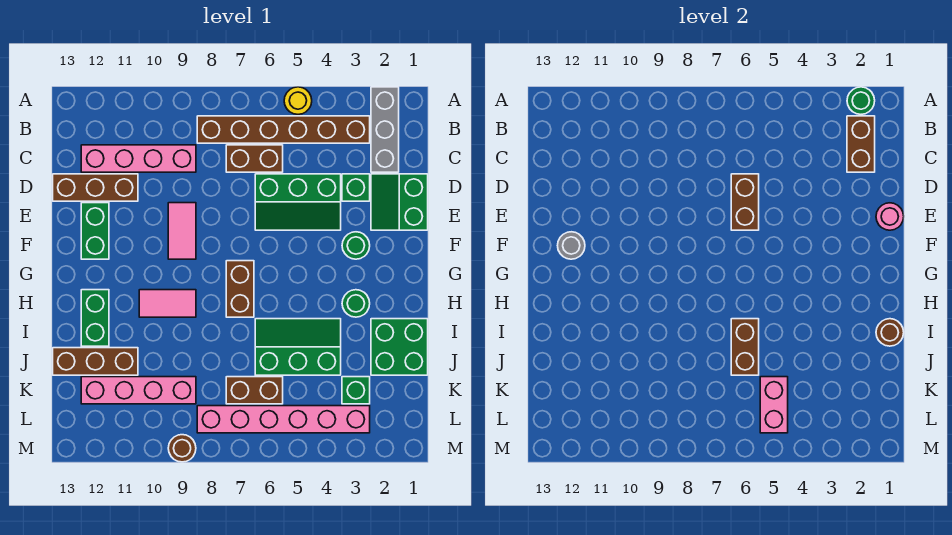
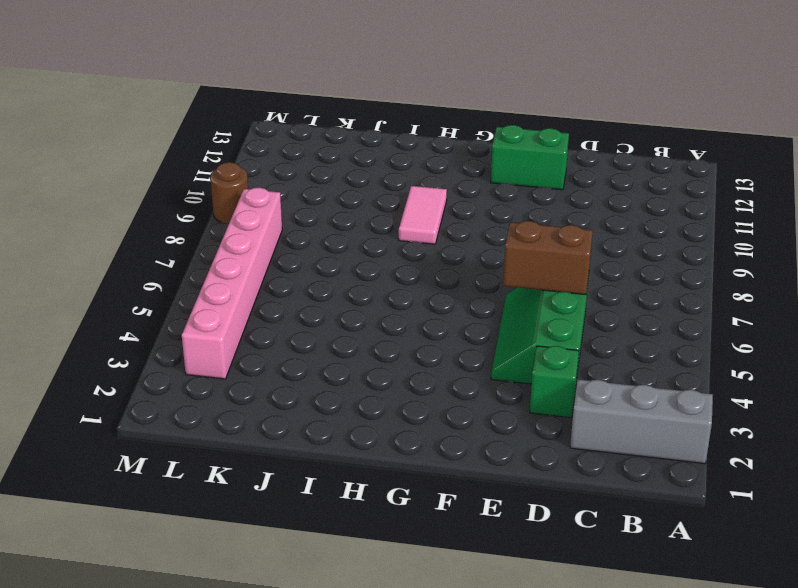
none -> yellow round brick A5 level 1
none -> brown brick B3:B8 level 1
none -> brown brick C6:C7 level 1
none -> pink brick C9:C12 level 1

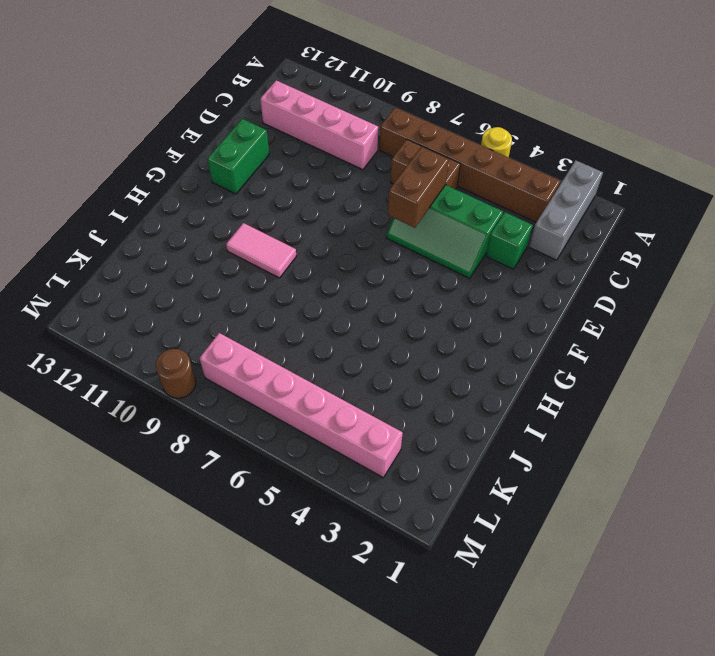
none -> green slope D1:E2 level 1 top 1
none -> brown brick D11:D13 level 1
none -> pink tile E9:F9 level 1
none -> green round brick F3 level 1

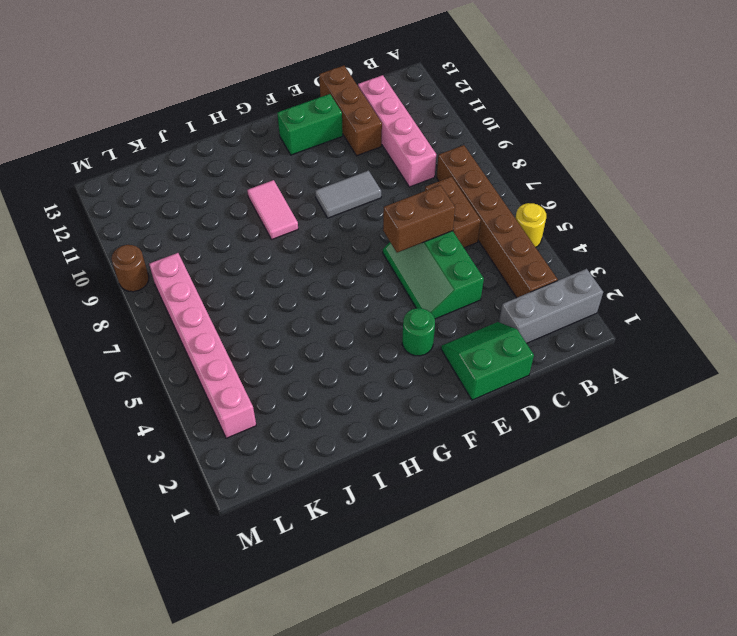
grey tile E9:F9 level 1 -> pink tile E9:F9 level 1
none -> green brick D3 level 1
none -> brown brick G7:H7 level 1
none -> green round brick H3 level 1
none -> green brick H12:I12 level 1

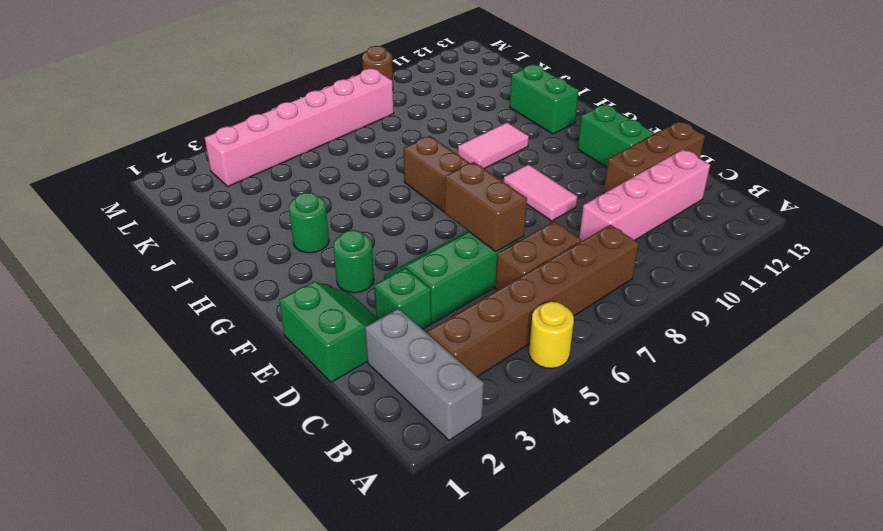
none -> green brick I1:J2 level 1
none -> green slope I4:J6 level 1 top J
none -> brown brick J11:J13 level 1
none -> green brick K3 level 1

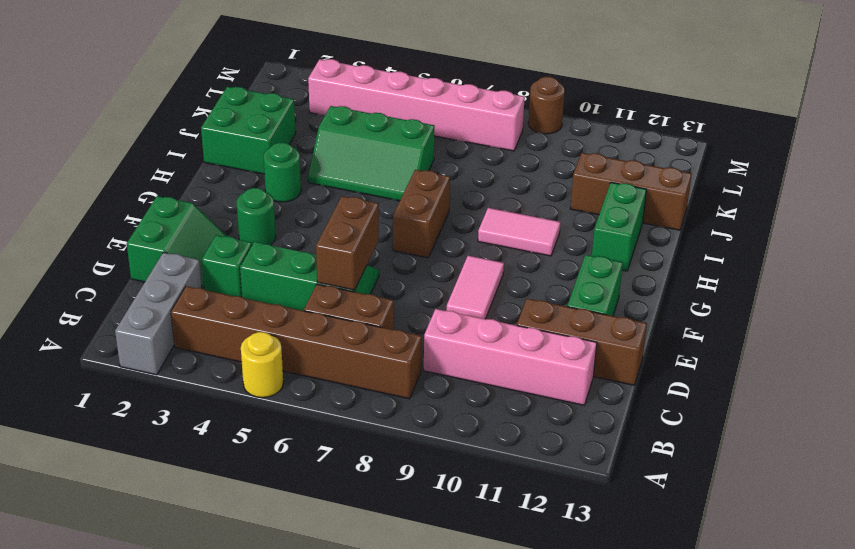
none -> green brick K3 level 1
none -> brown brick K6:K7 level 1
none -> pink brick K9:K12 level 1
none -> green round brick A2 level 2

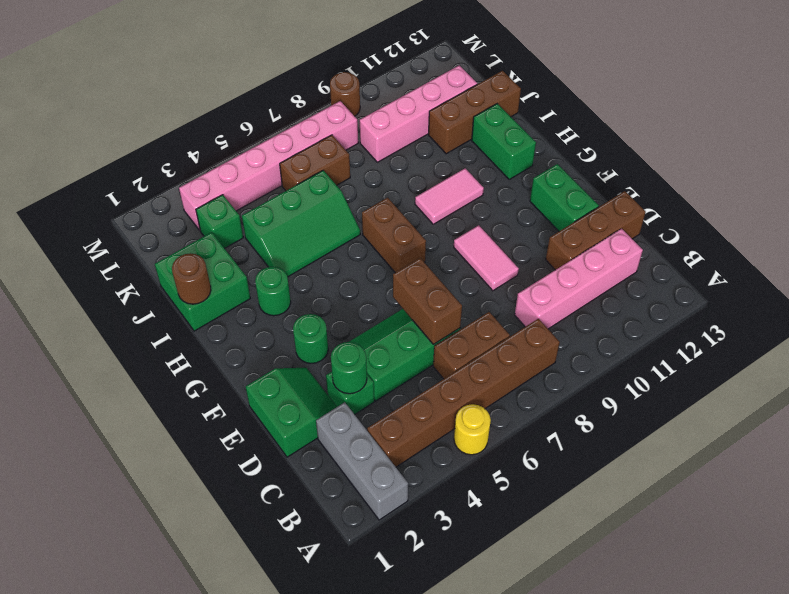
green round brick D3 level 2 -> green round brick A2 level 2
none -> brown brick B2:C2 level 2
none -> pink round brick E1 level 2
none -> grey round brick F12 level 2
none -> brown brick I6:J6 level 2

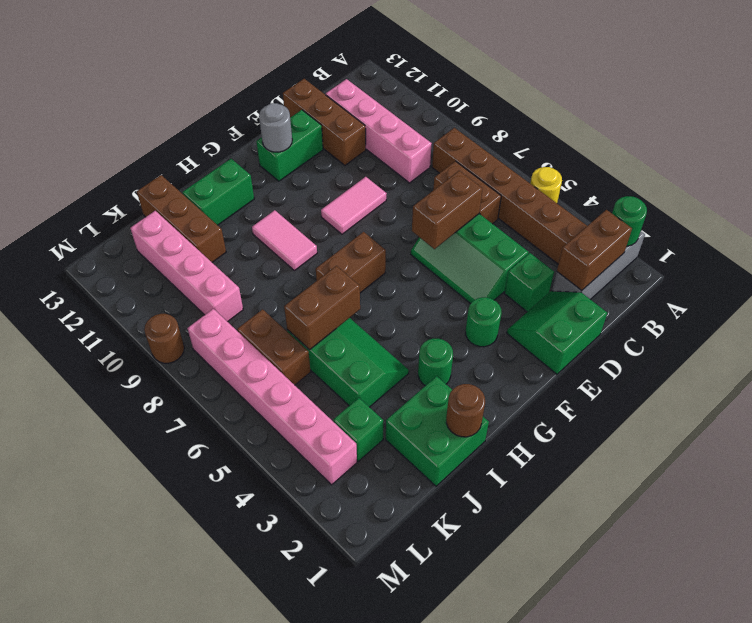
none -> pink round brick E1 level 2
none -> pink brick K5:L5 level 2

